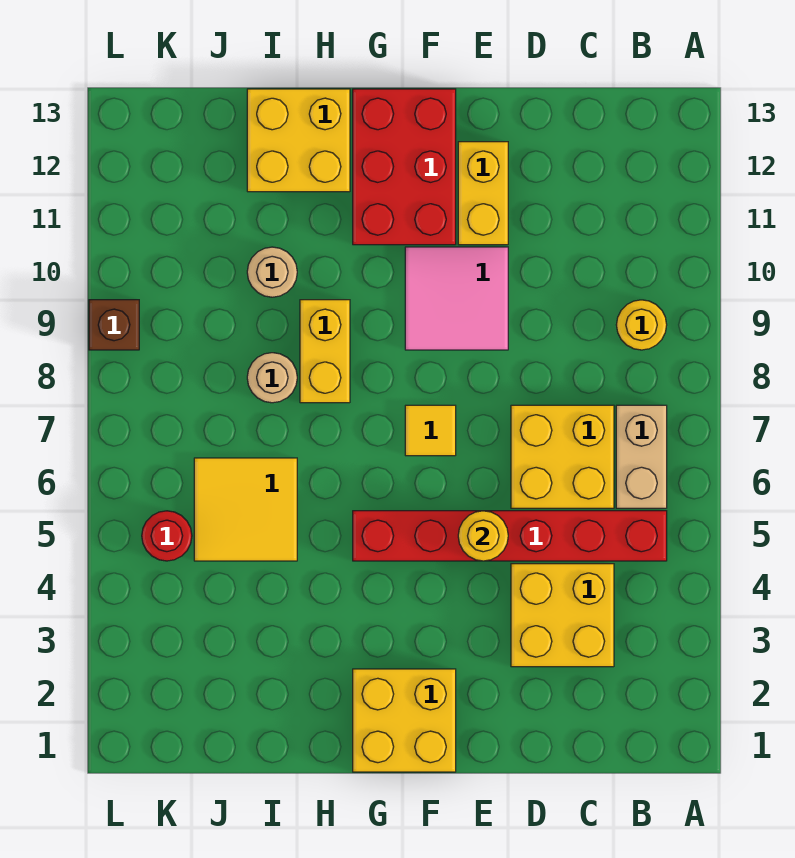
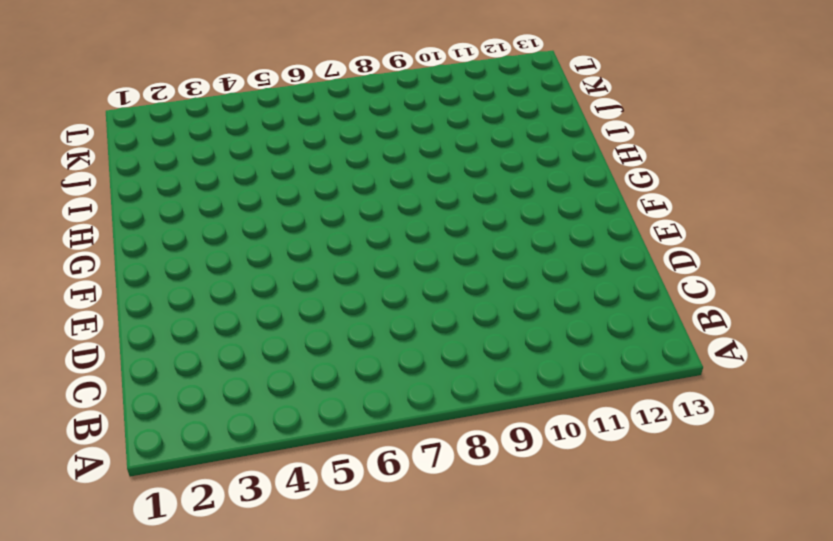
none -> red brick B5:G5 level 1
none -> tan brick B6:B7 level 1
none -> yellow round brick B9 level 1

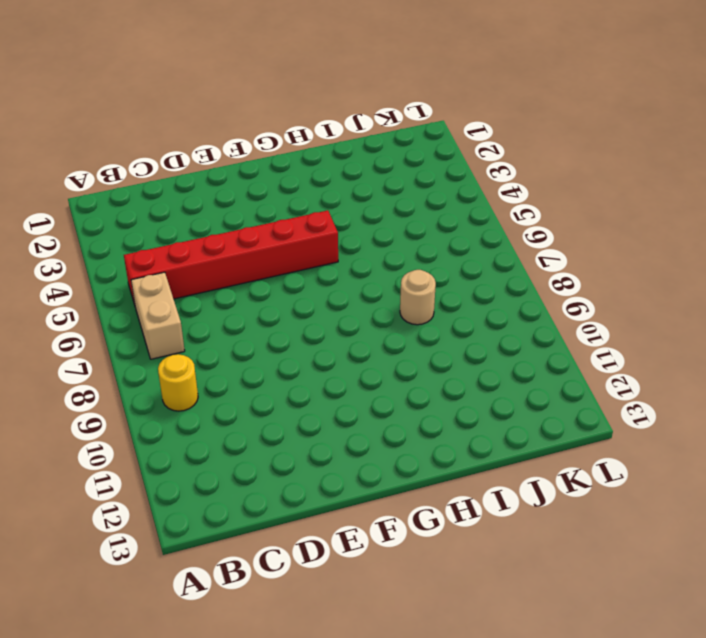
none -> yellow brick C3:D4 level 1
none -> yellow brick C6:D7 level 1
none -> pink tile E9:F10 level 1

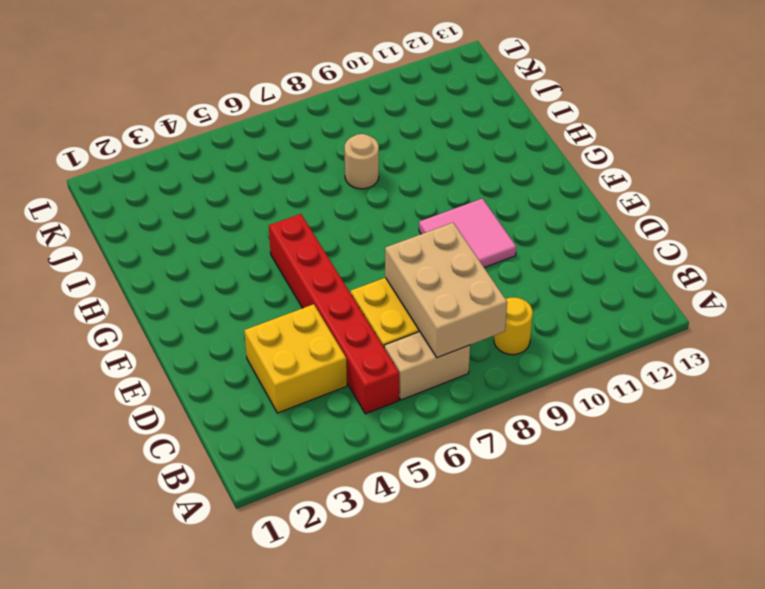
tan brick B7:D8 level 2 -> none
none -> yellow brick E11:E12 level 1
none -> yellow brick F1:G2 level 1
none -> yellow tile F7 level 1

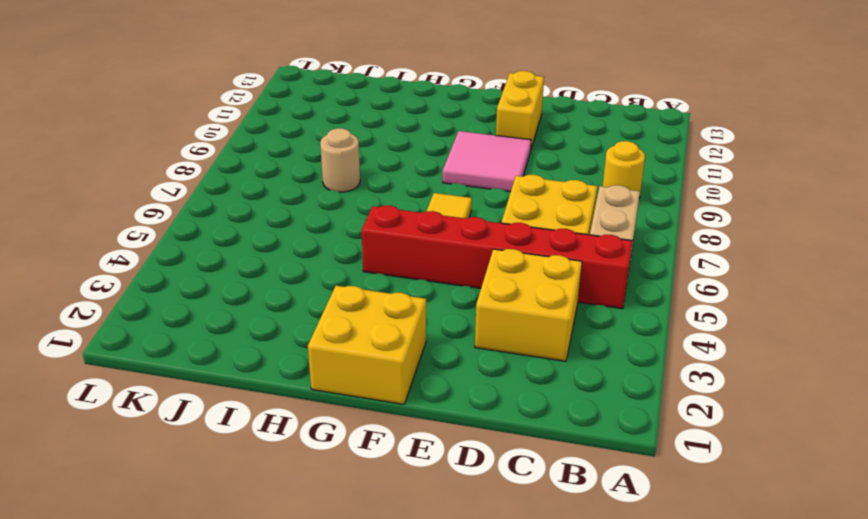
none -> red brick F11:G13 level 1
none -> yellow brick H8:H9 level 1
none -> yellow brick H12:I13 level 1

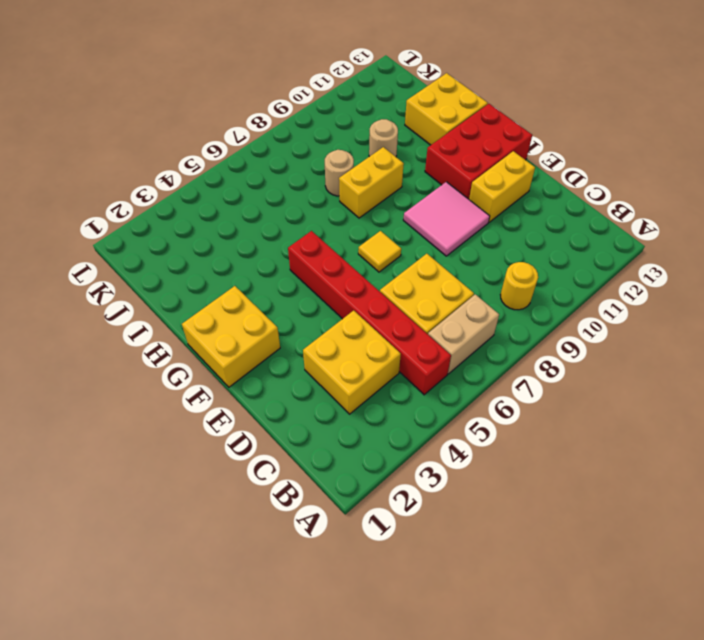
none -> yellow tile I5:J6 level 1
none -> red round brick K5 level 1
none -> brown brick L9 level 1

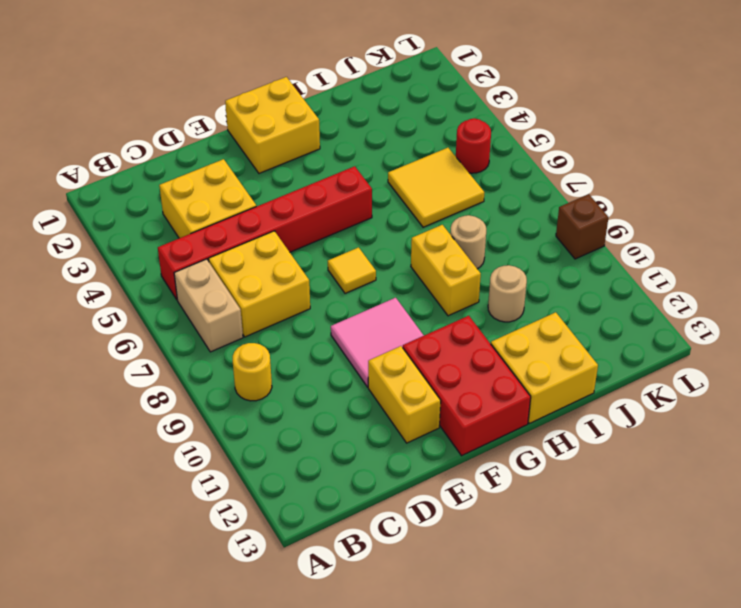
none -> yellow round brick E5 level 2

